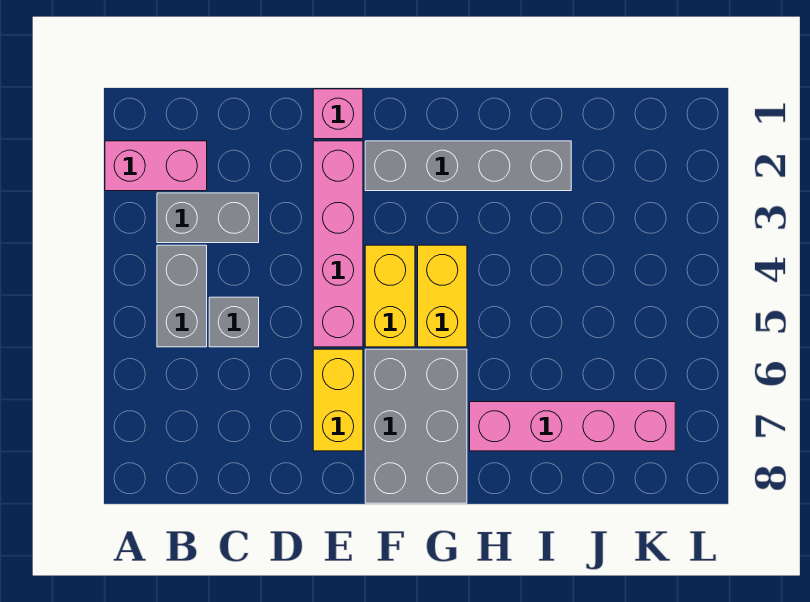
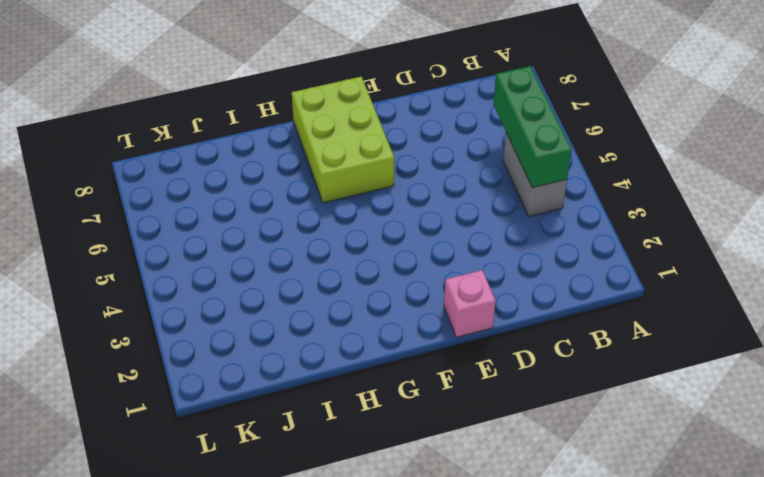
green brick B4:B6 level 2 -> none
lime brick F6:G8 level 1 -> grey brick F6:G8 level 1
none -> pink brick A2:B2 level 1
none -> grey brick B3:C3 level 1
none -> grey brick C5 level 1

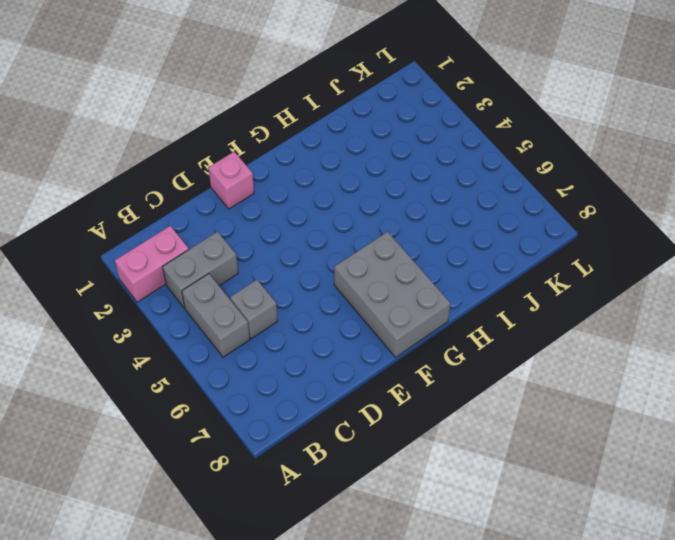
none -> pink brick E2:E5 level 1
none -> yellow brick E6:E7 level 1
none -> grey brick F2:I2 level 1

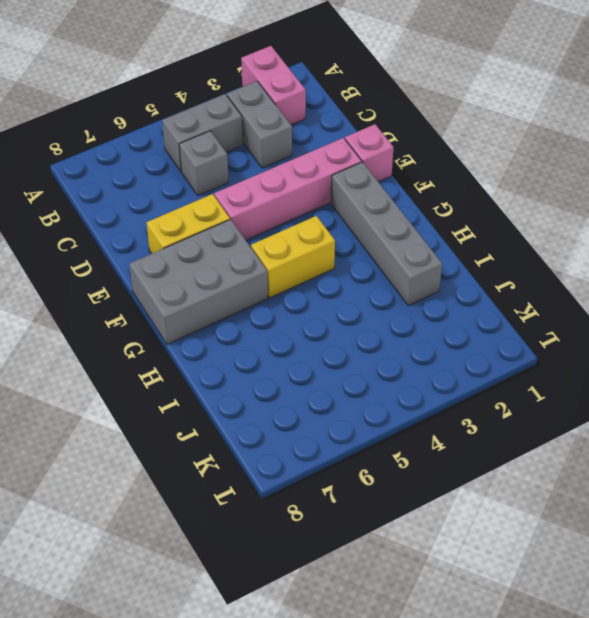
none -> yellow brick F4:F5 level 1
none -> pink brick H7:K7 level 1

